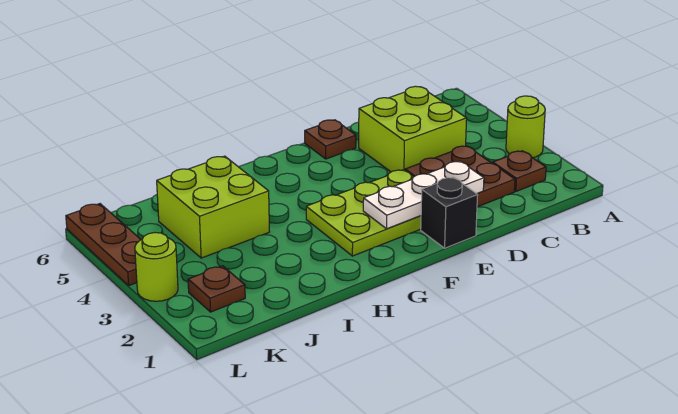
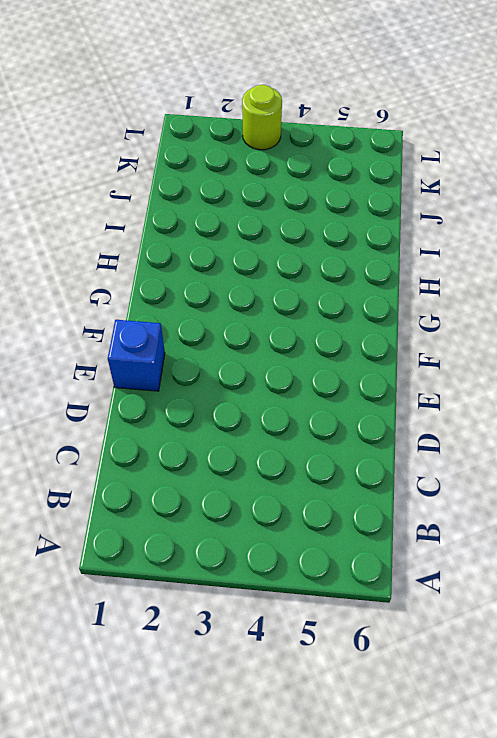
blue brick E1 level 1 -> black brick E1 level 1
none -> lime round brick A3 level 1
none -> brown plate B2 level 1
none -> brown plate C2:D3 level 1

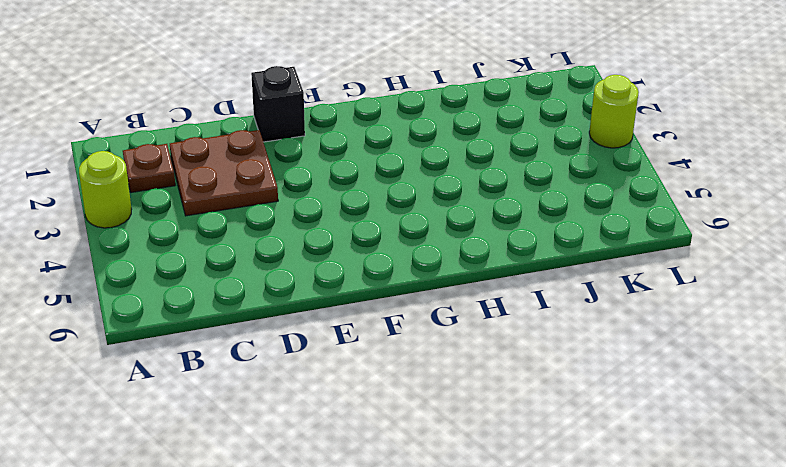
none -> lime brick C4:D5 level 1
none -> lime plate E2:G3 level 1
none -> brown plate E6 level 1

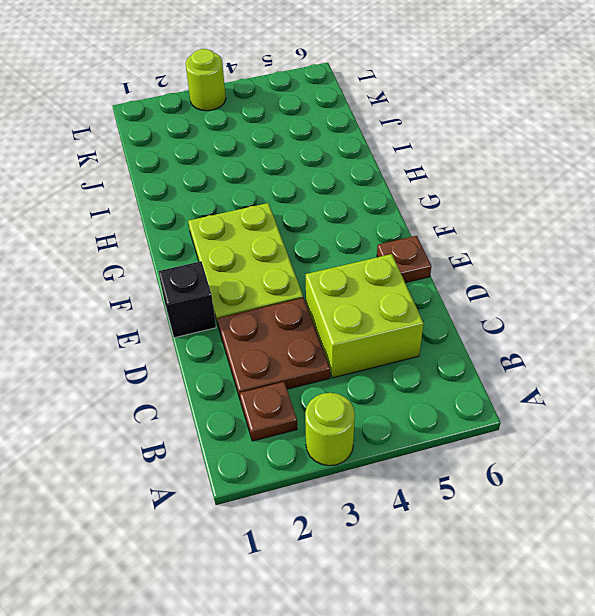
none -> lime brick I4:J5 level 1
none -> brown plate K2 level 1
none -> brown plate L4:L6 level 1

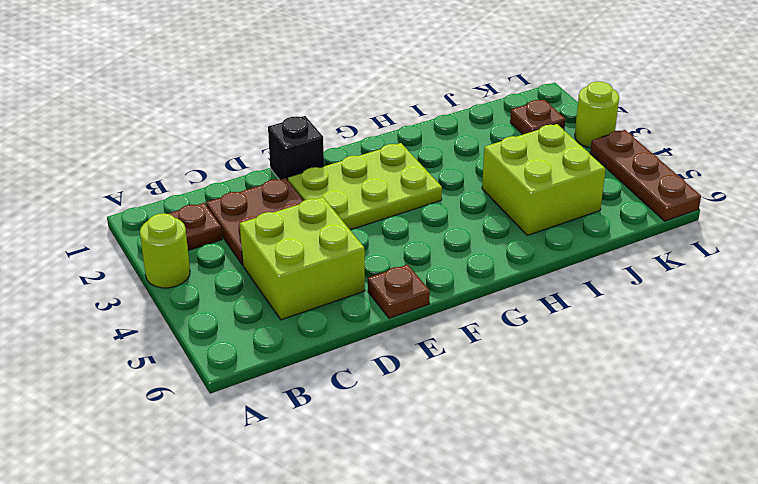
none -> white plate D2:F2 level 2

